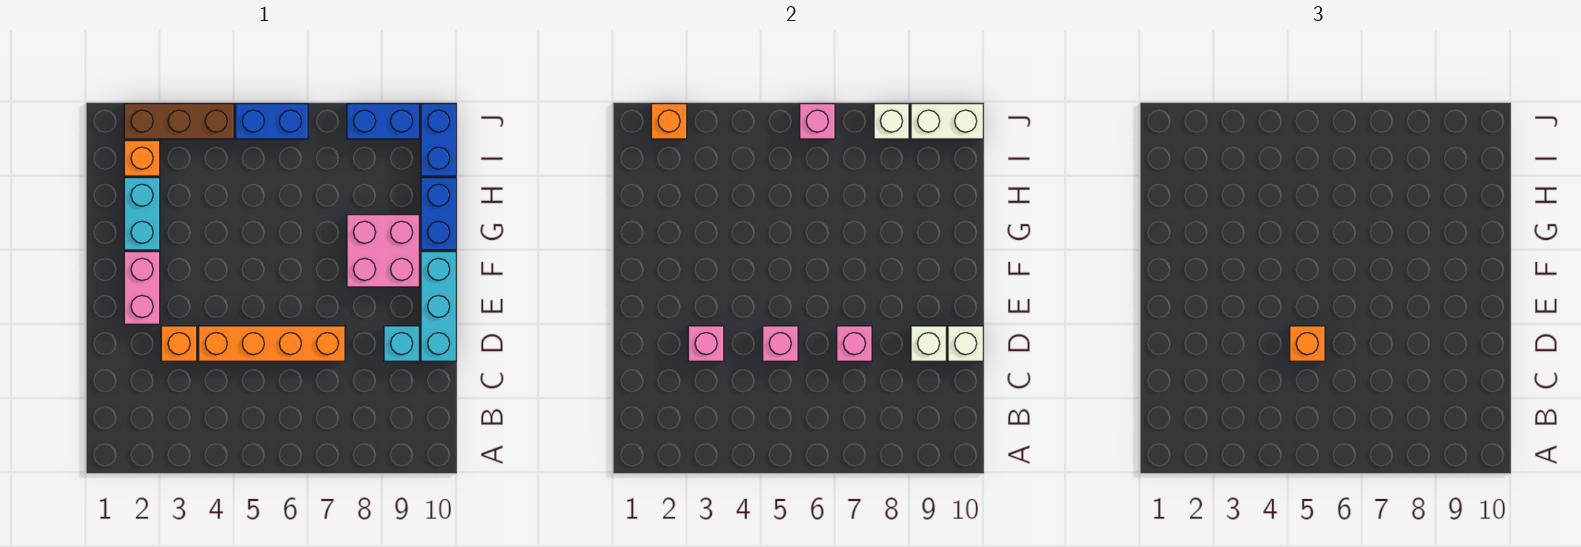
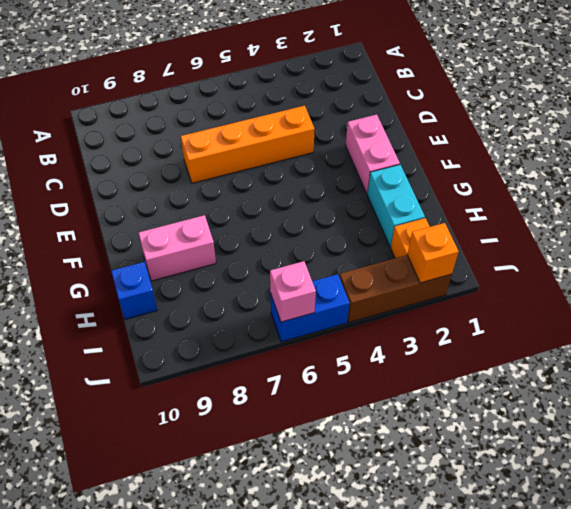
pink brick G8:G9 level 1 -> pink brick F8:G9 level 1
blue brick H10 level 1 -> blue brick G10:H10 level 1
none -> orange brick D3 level 1
none -> cyan brick D9 level 1
none -> cyan brick D10:F10 level 1

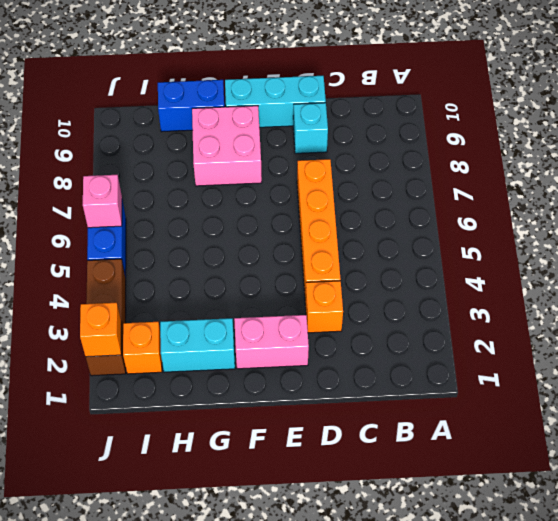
none -> blue brick I10:J10 level 1
none -> blue brick J8:J9 level 1
none -> pink brick D3 level 2

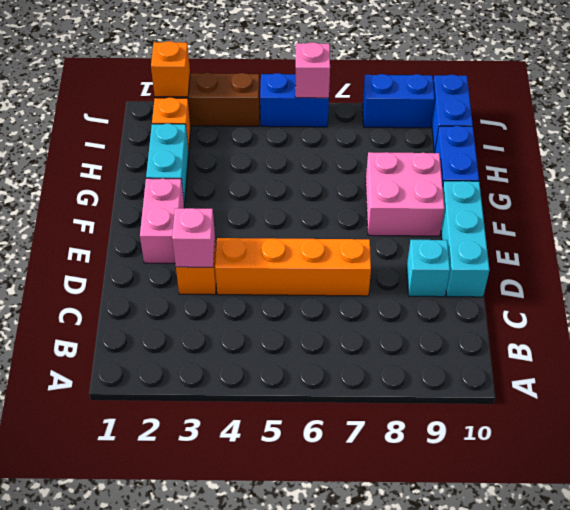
none -> pink brick D5 level 2
none -> pink brick D7 level 2
none -> white brick D9 level 2

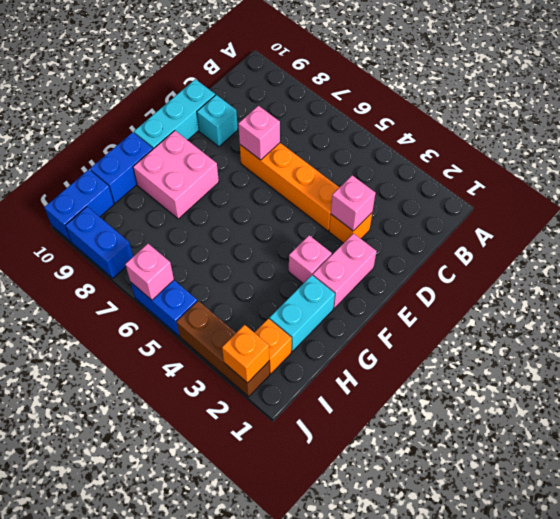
pink brick F3 level 1 -> pink brick D5 level 2
none -> white brick D9 level 2
none -> white brick D10 level 2
none -> white brick J8 level 2

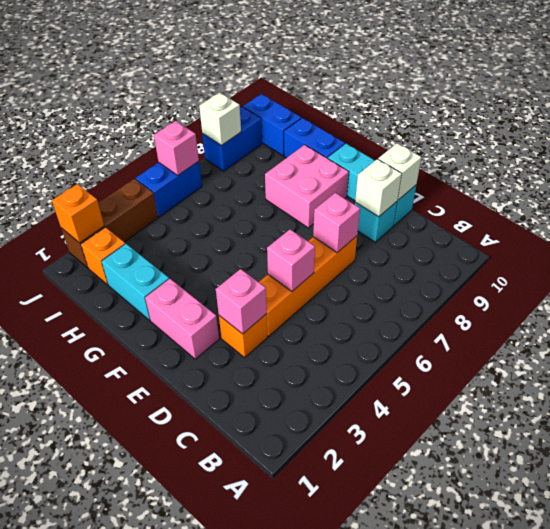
none -> white brick J9:J10 level 2
none -> orange brick D5 level 3

